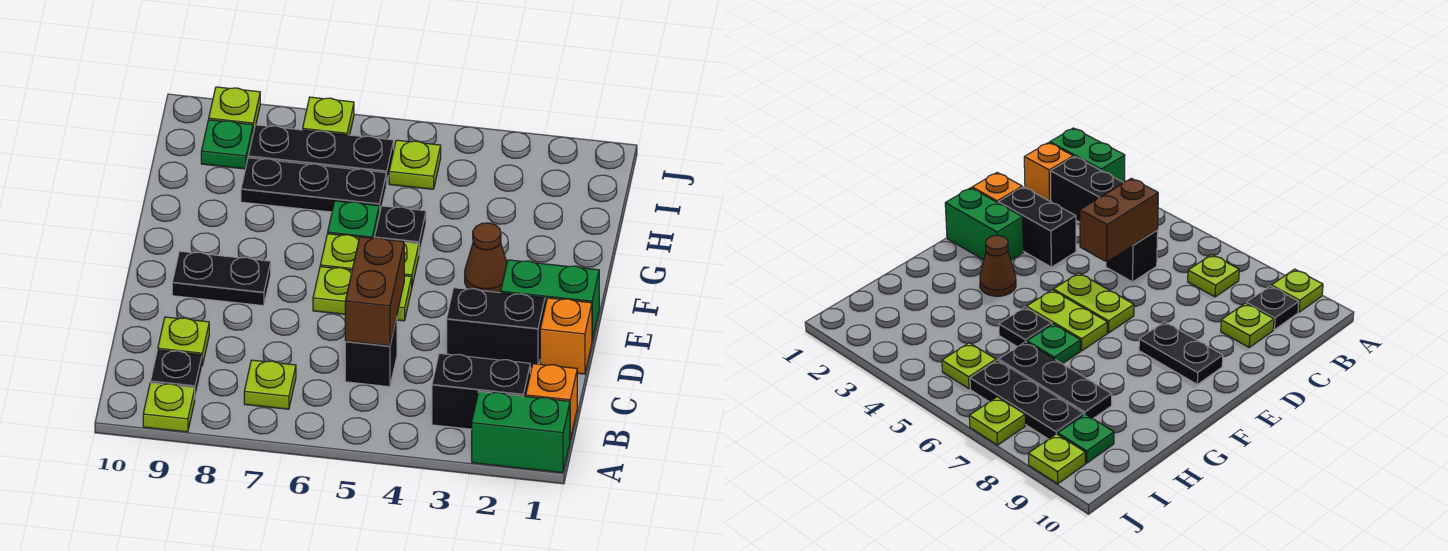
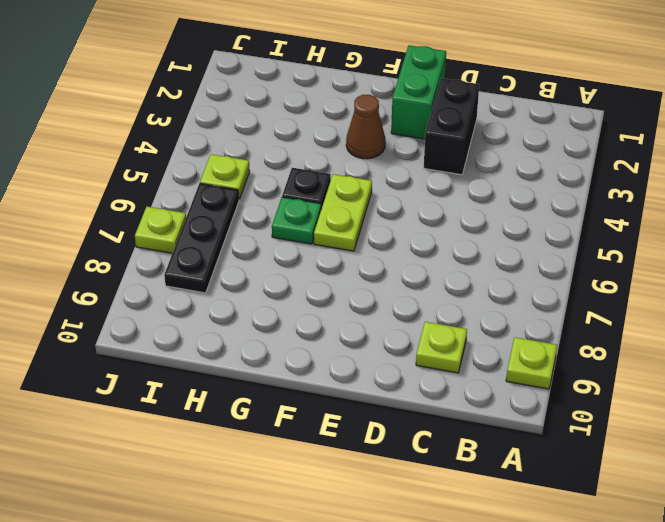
none -> green brick A1:A2 level 1
none -> orange brick B1 level 1
none -> black brick B2:B3 level 1

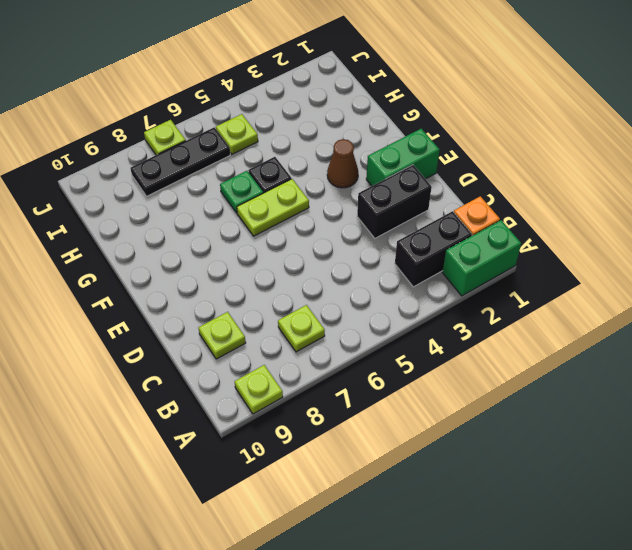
none -> black plate B9 level 1
none -> black brick C5 level 1
none -> orange brick D1 level 1

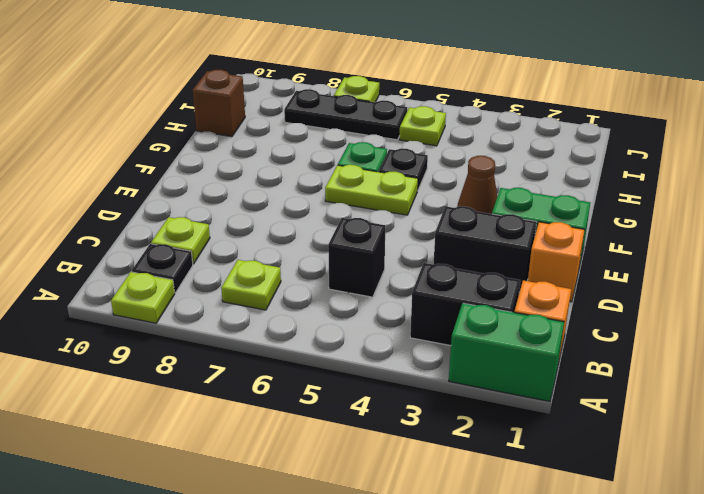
brown brick H10 level 1 -> none
none -> lime plate E5:E6 level 1
none -> black plate E8:E9 level 1
none -> black plate H6:H8 level 1

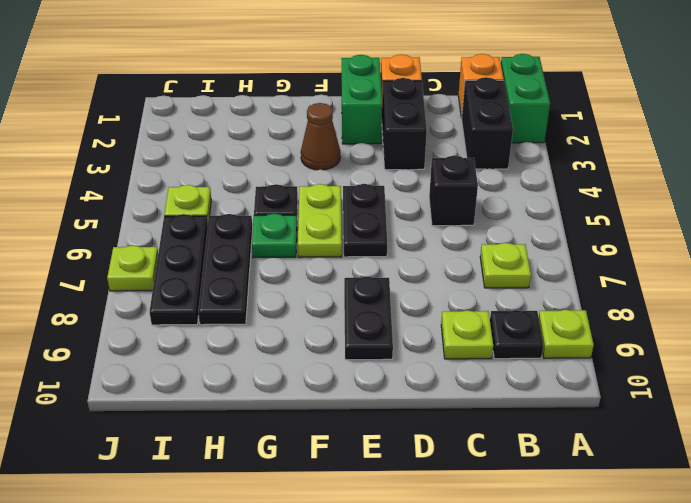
black plate E5:E6 level 1 -> lime plate E5:E6 level 1
none -> green plate I9 level 1
none -> lime plate J9 level 1
none -> brown brick C5:D5 level 2

